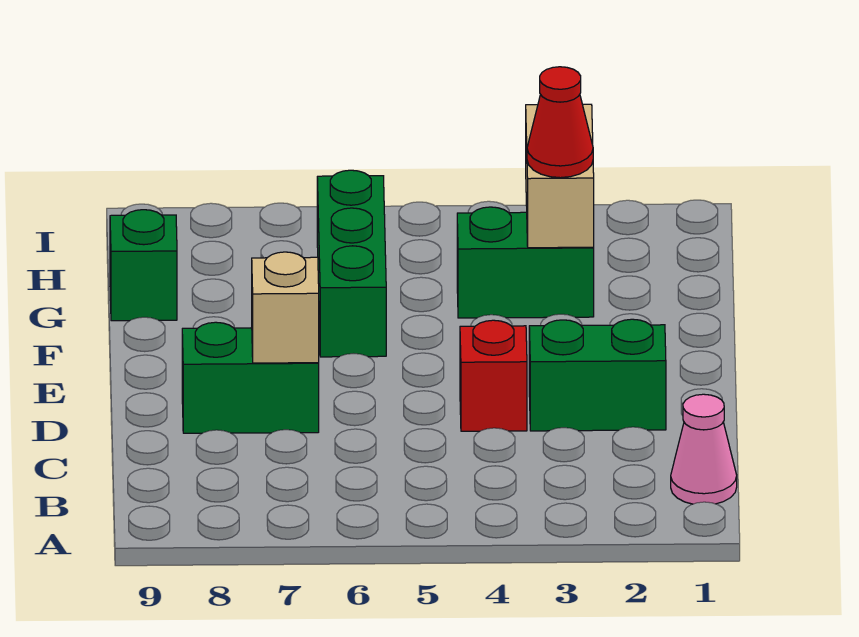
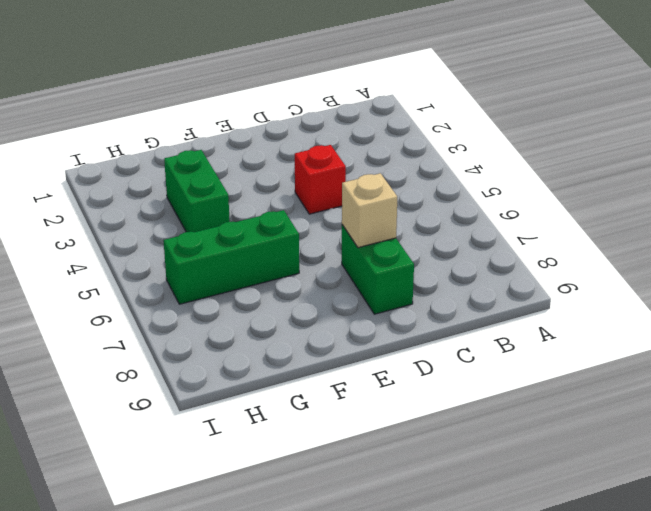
none -> pink cone B1 level 1
none -> green brick D2:D3 level 1

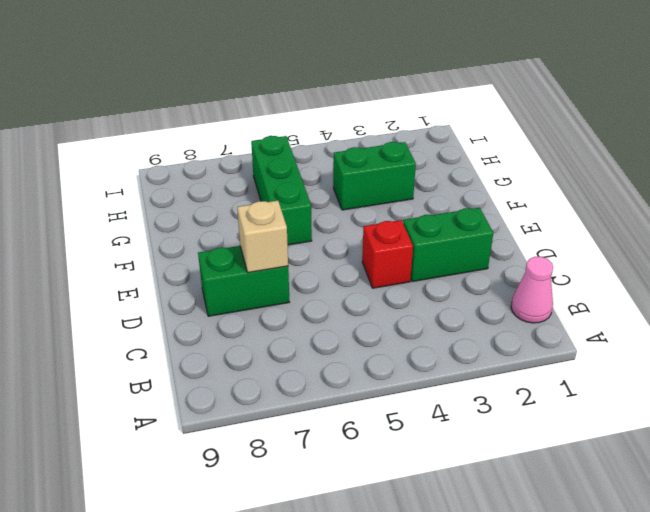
none -> green brick G9 level 1
none -> tan brick G3:H3 level 2

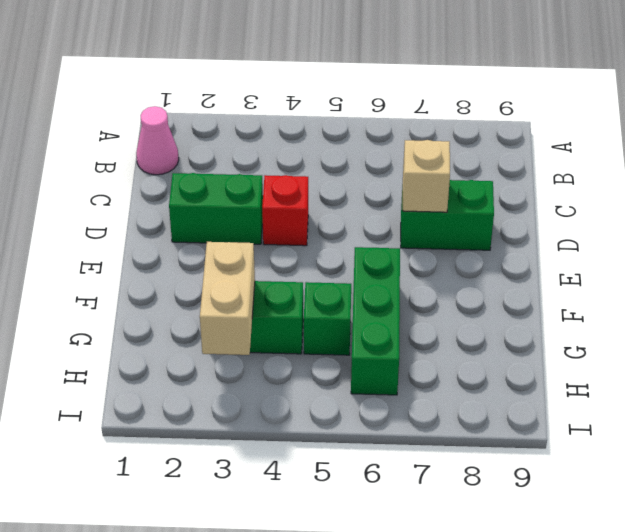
green brick G5 level 1 -> green brick G9 level 1
none -> red cone G3 level 3

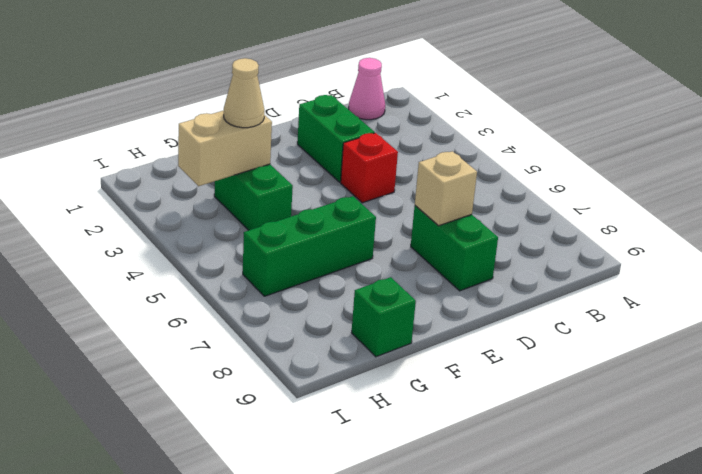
tan cone G3 level 3 -> red cone G3 level 3

